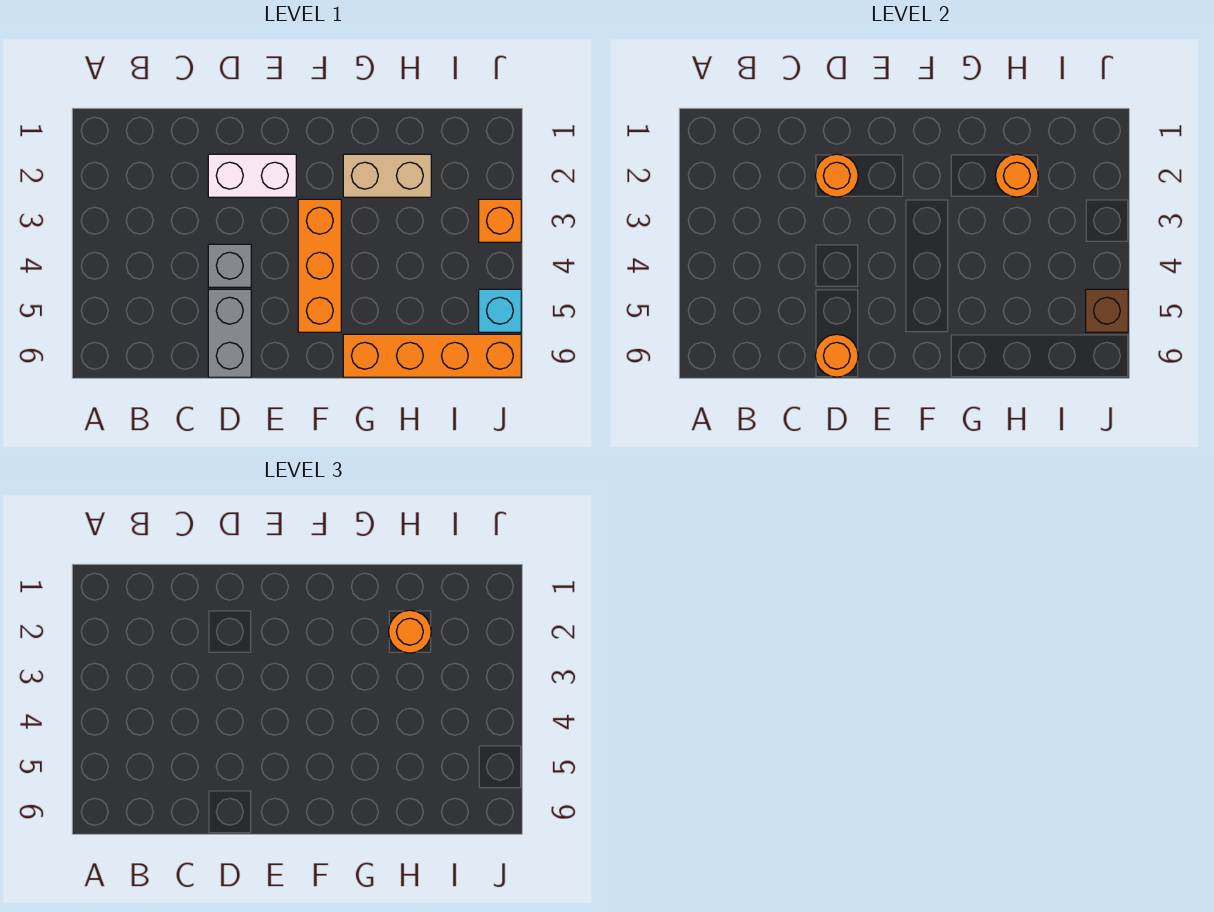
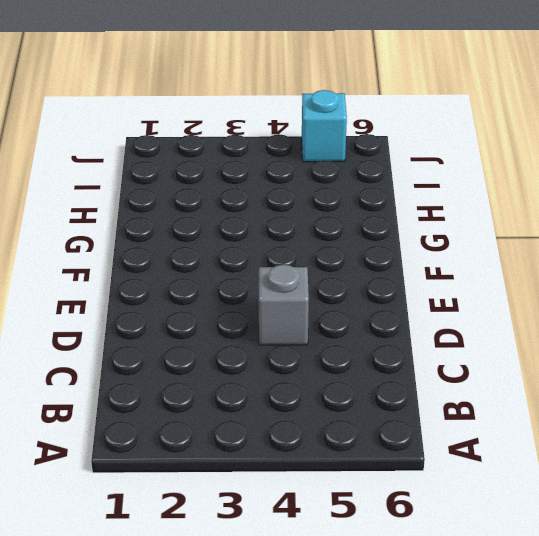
none -> white brick D2:E2 level 1
none -> grey brick D5:D6 level 1
none -> orange brick F3:F5 level 1

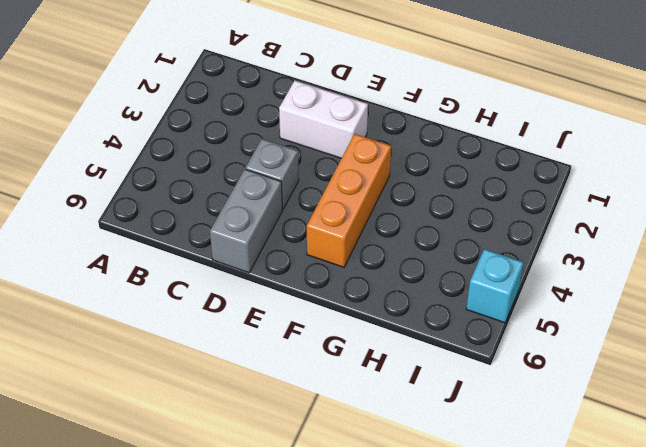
none -> tan brick G2:H2 level 1
none -> orange brick G6:J6 level 1
none -> orange brick J3 level 1

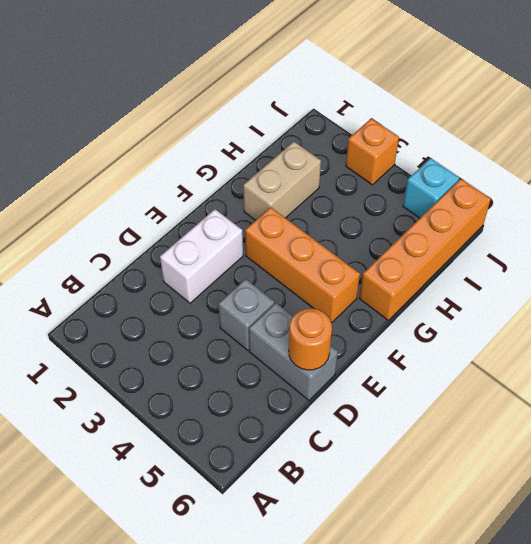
none -> orange round brick D2 level 2
none -> orange round brick H2 level 2
none -> brown brick J5 level 2

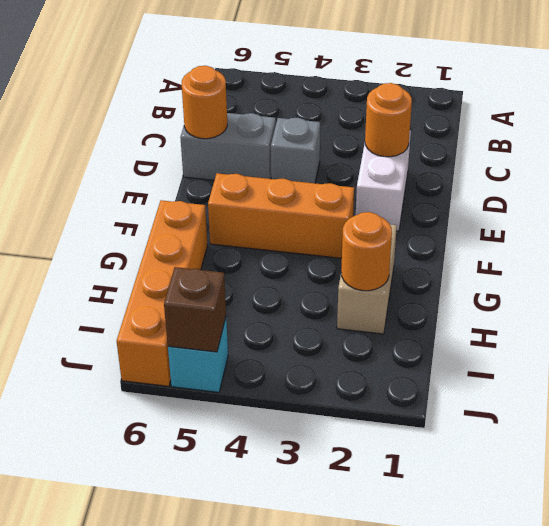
none -> orange brick J3 level 1
none -> orange round brick H2 level 3

